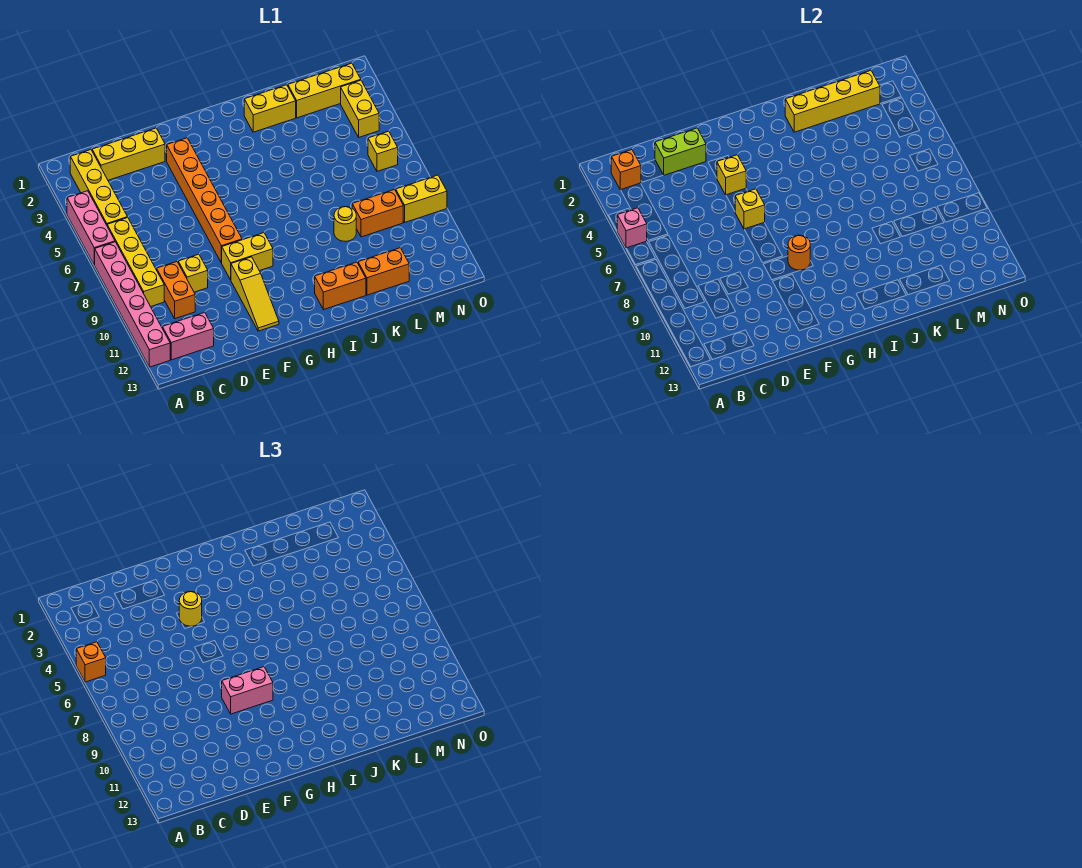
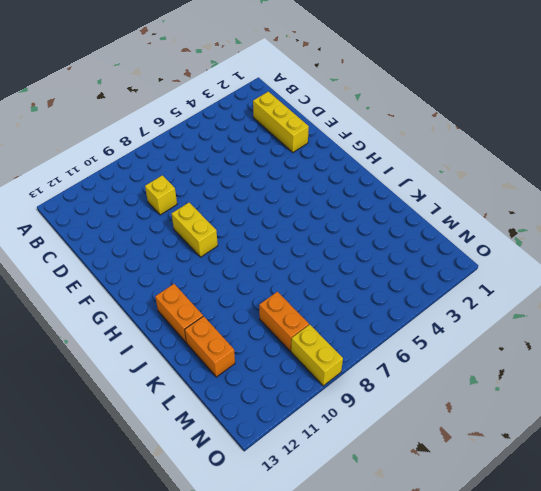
none -> pink brick A4:A6 level 1
none -> pink brick A7:A12 level 1
none -> yellow brick B2:B5 level 1
none -> yellow brick B6:B9 level 1

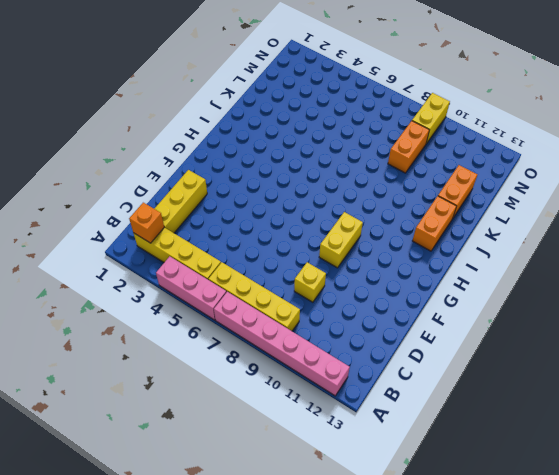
none -> pink brick B12:C12 level 1
none -> orange brick C9:C10 level 1
none -> orange brick F3:F8 level 1
none -> yellow slope F10:F12 level 1 top 10

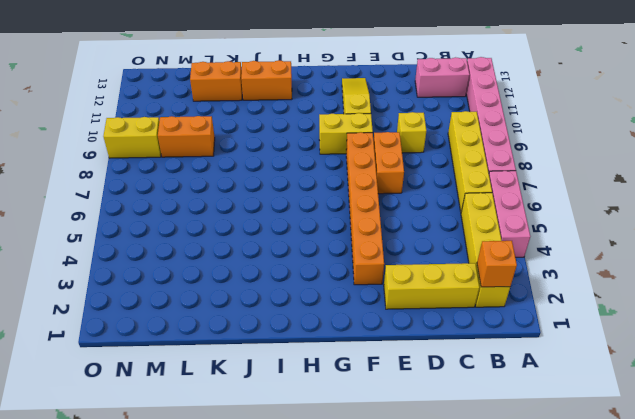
orange brick E7:E8 level 1 -> orange brick C9:C10 level 1
none -> yellow brick J2:K2 level 1
none -> yellow round brick K9 level 1
none -> yellow brick L2:N2 level 1
none -> yellow brick N3:N4 level 1

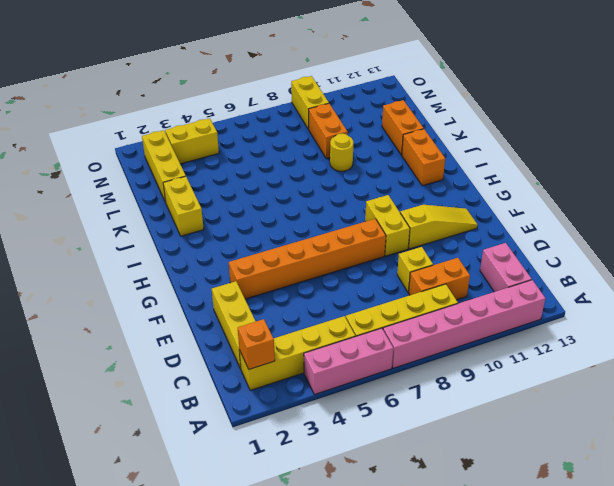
none -> yellow brick N6 level 1
none -> pink brick A5 level 2
none -> lime brick D2:E2 level 2
none -> yellow brick F4 level 2

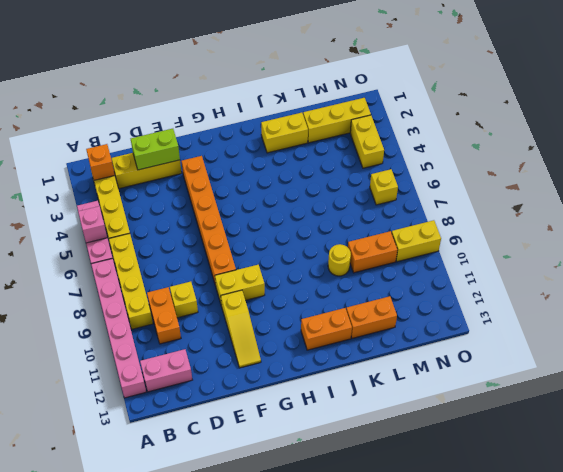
none -> yellow brick F4 level 2
none -> yellow brick F6 level 2
none -> orange round brick G9 level 2
none -> yellow brick J2:M2 level 2

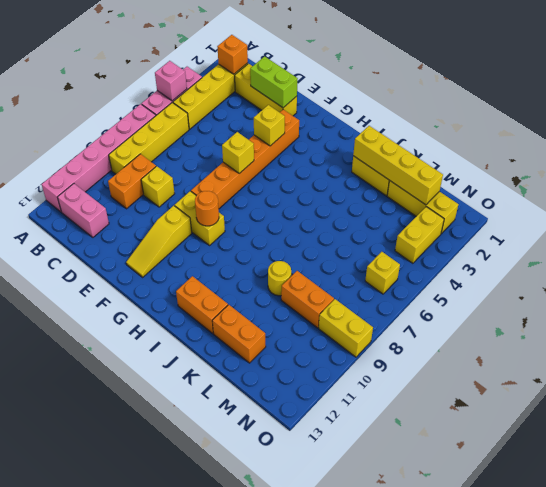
none -> orange brick A5 level 3
none -> yellow round brick F4 level 3
none -> pink brick F9:G9 level 3

